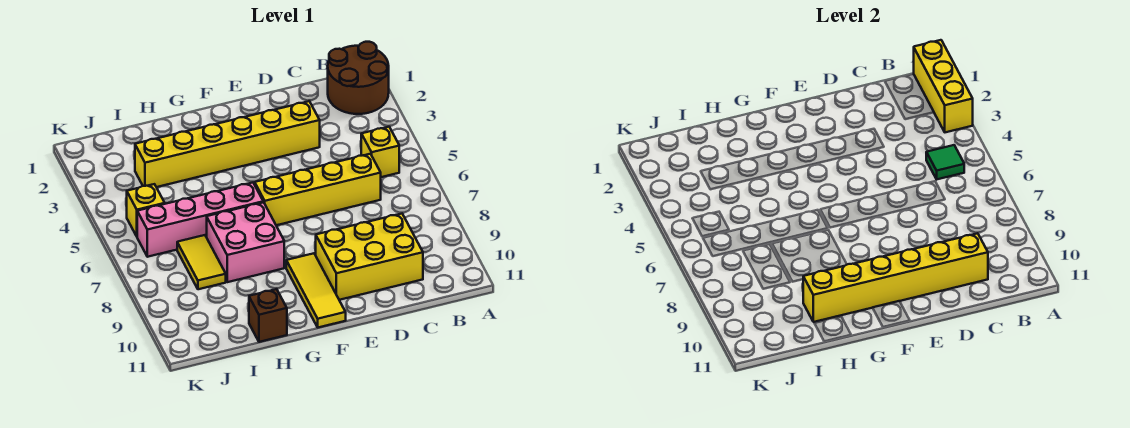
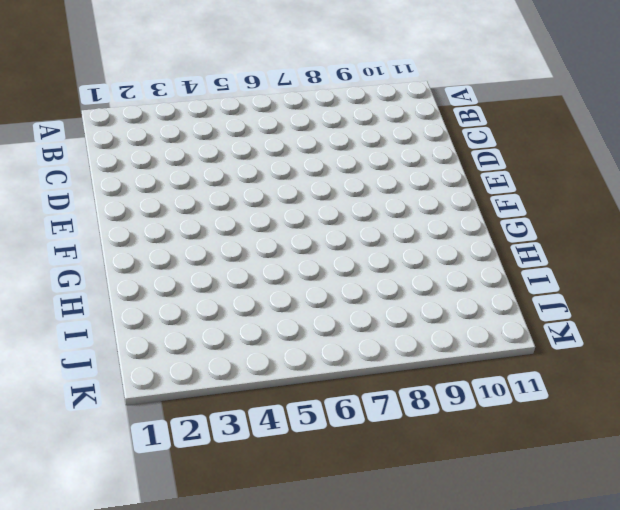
none -> brown round brick A1:B2 level 1
none -> yellow brick B5 level 1
none -> yellow brick C6:F6 level 1

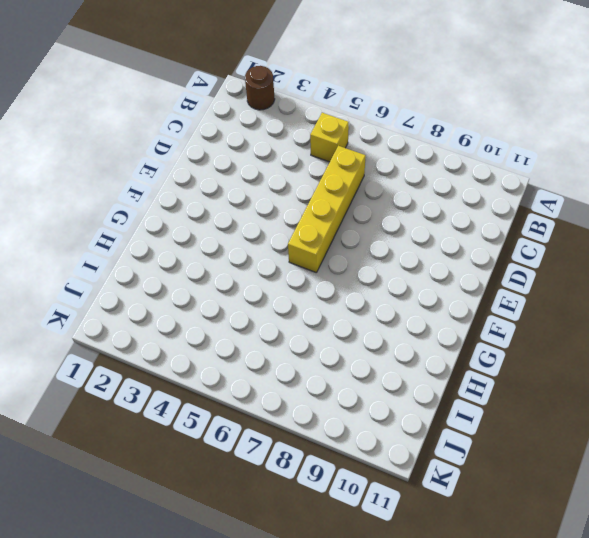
brown round brick A2 level 1 -> brown round brick A1:B2 level 1
none -> yellow brick C9:E10 level 1
none -> yellow brick D3:I3 level 1
none -> yellow tile F9:F11 level 1

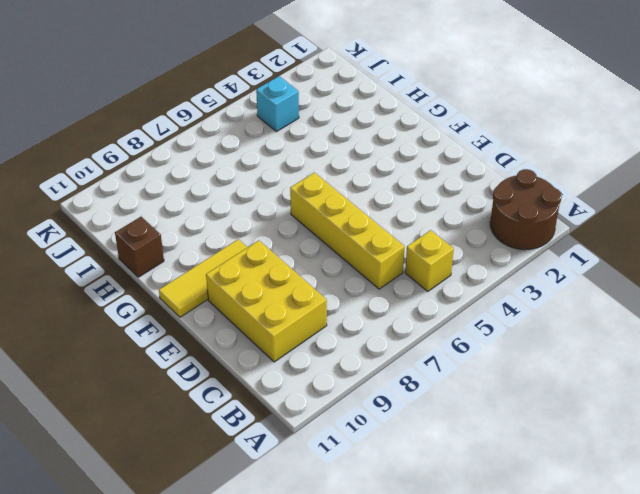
cyan brick J4 level 1 -> none
none -> yellow brick D3:I3 level 1
none -> pink brick G6:J6 level 1
none -> pink brick G7:H8 level 1

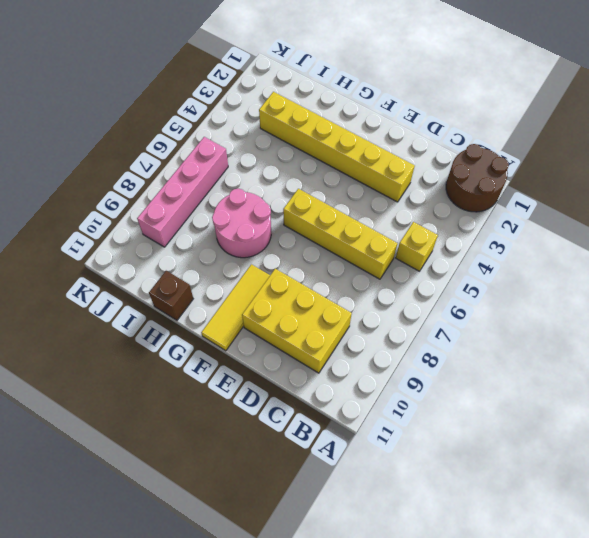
pink round brick G7:H8 level 1 -> pink brick G7:H8 level 1
pink brick J6:J9 level 1 -> pink brick G6:J6 level 1
none -> yellow tile I7:I8 level 1
none -> yellow brick J5 level 1
none -> yellow brick A1:A3 level 2

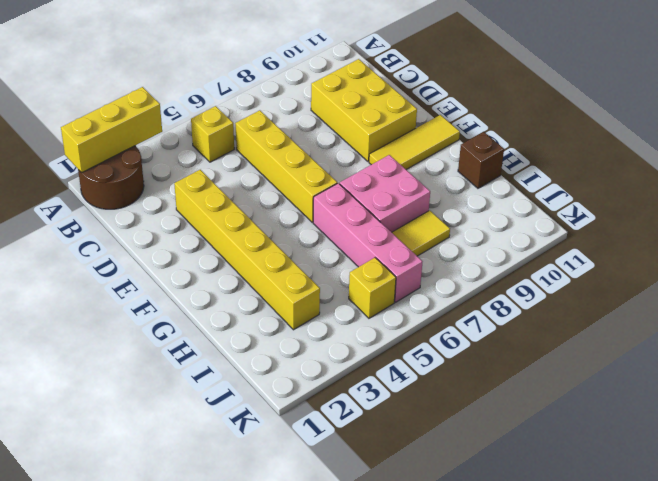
none -> green tile B5 level 2
none -> yellow brick C10:H10 level 2

